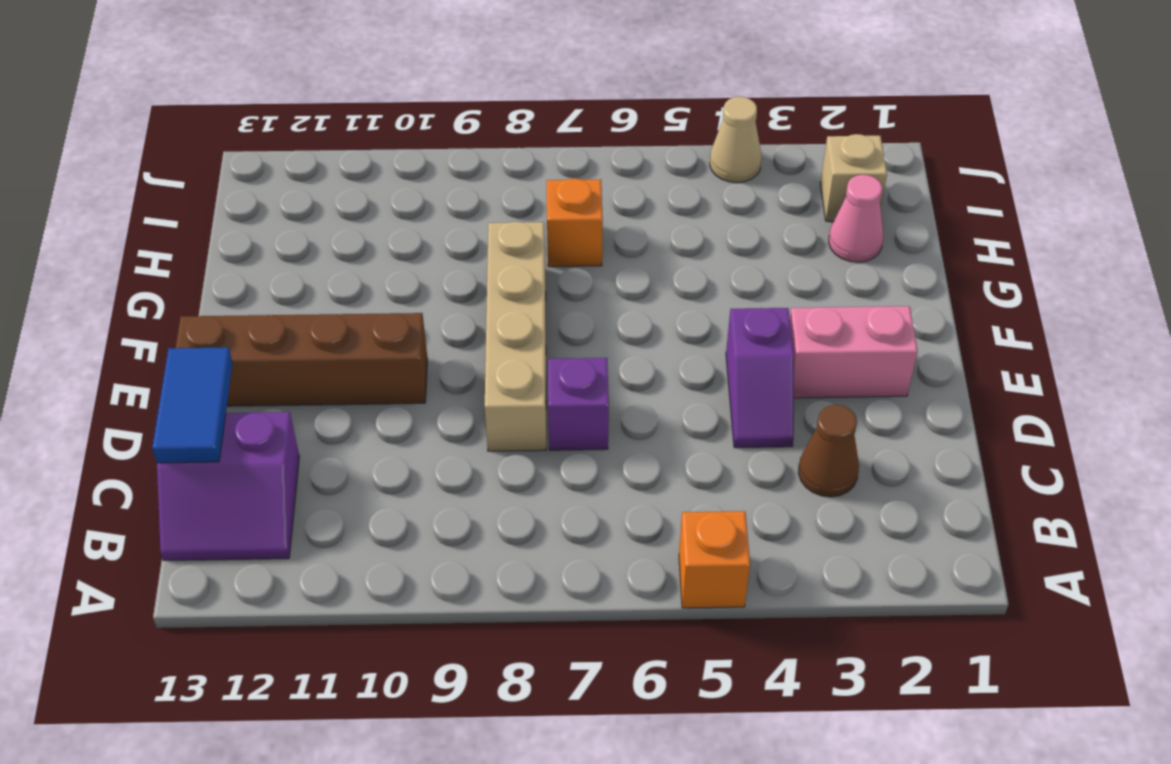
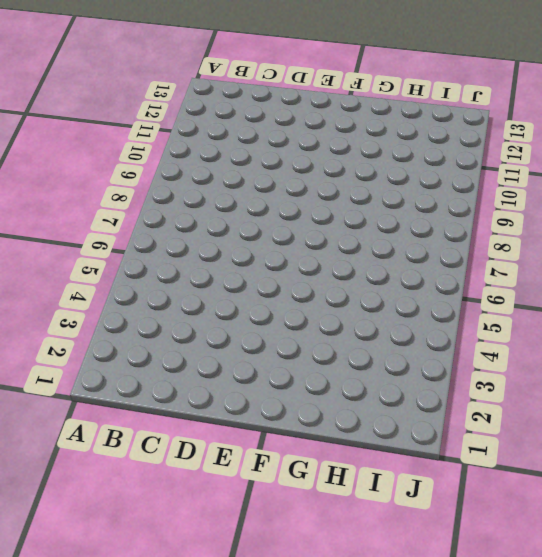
none -> orange brick A5 level 1
none -> purple slope B12:C13 level 1 top C
none -> brown cone C3 level 1

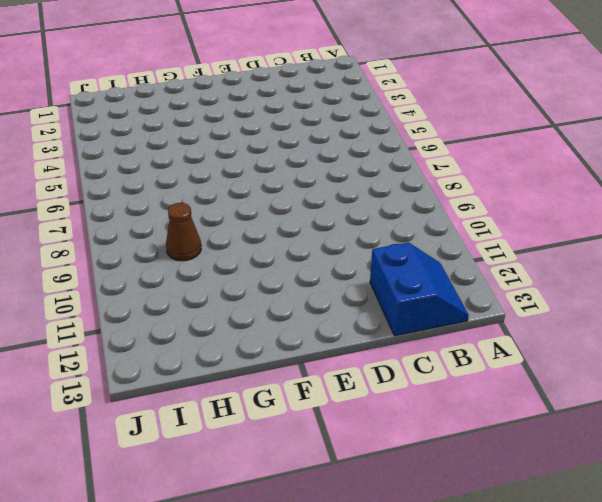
blue slope B12:C13 level 1 top C -> purple slope B12:C13 level 1 top C
brown cone H9 level 1 -> brown cone C3 level 1
none -> orange brick A5 level 1
none -> purple slope D4:E4 level 1 top E
none -> purple brick D7 level 1

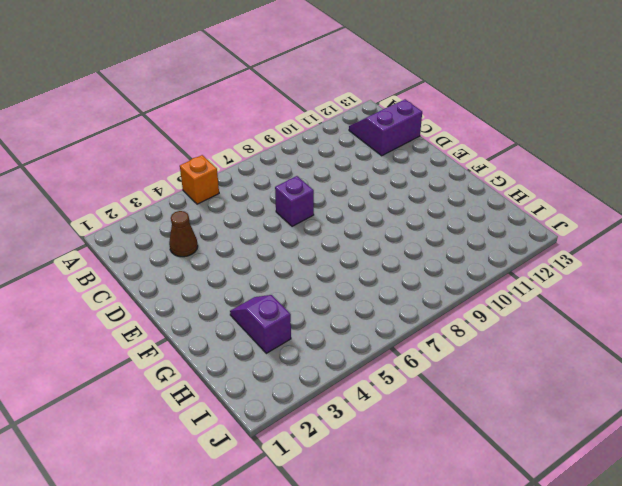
purple slope G3:H3 level 1 top H -> purple slope D4:E4 level 1 top E
none -> tan brick D8:G8 level 1
none -> pink brick E2:E3 level 1
none -> brown brick E10:E13 level 1

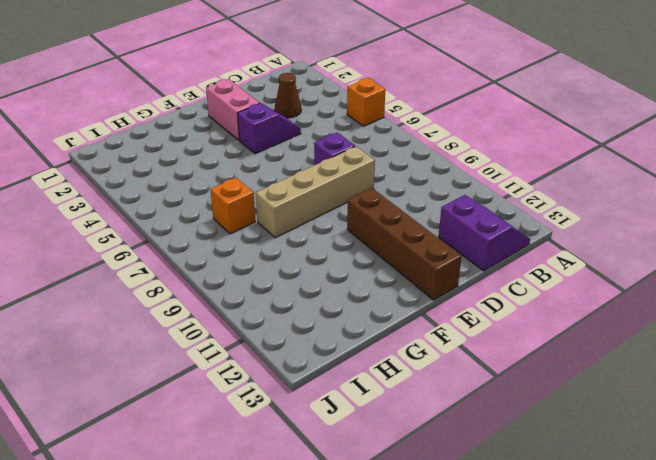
none -> pink cone H2 level 1
none -> tan brick I2 level 1
none -> tan cone J4 level 1

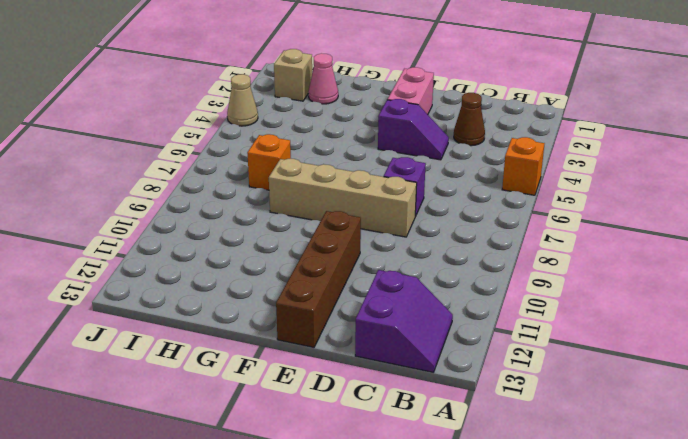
none -> blue tile C13:D13 level 2

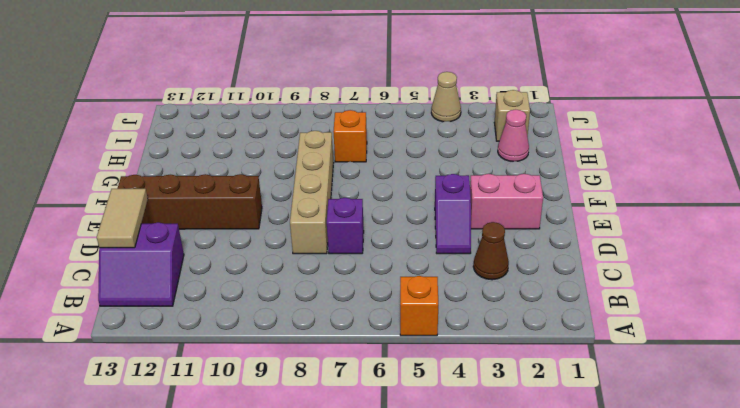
tan tile C13:D13 level 2 -> blue tile C13:D13 level 2

